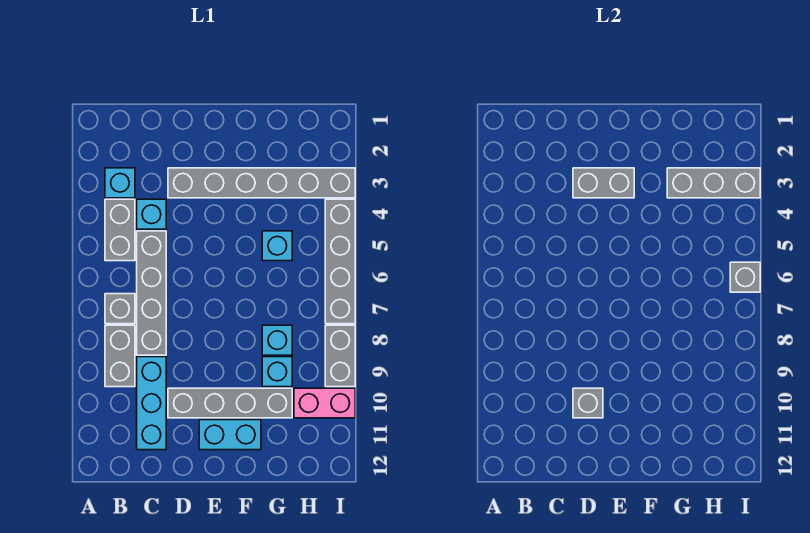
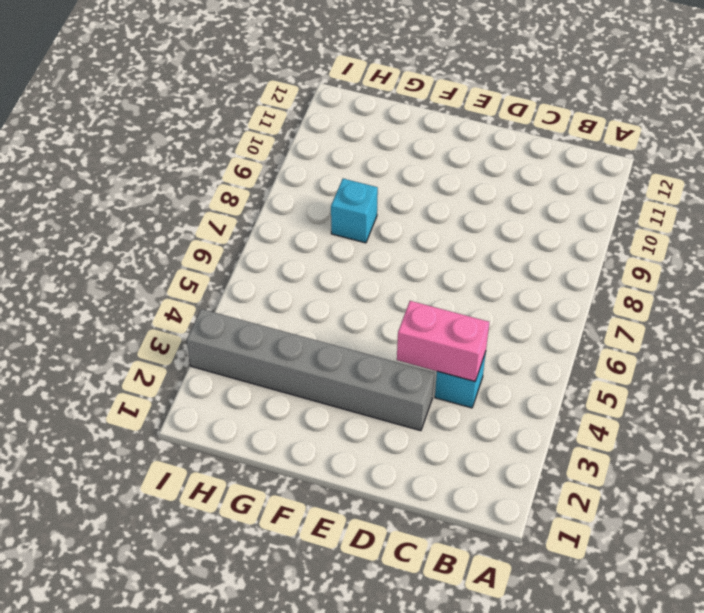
pink brick C4:D4 level 2 -> pink brick H10:I10 level 1
none -> cyan brick B3 level 1
none -> grey brick B4:B5 level 1
none -> grey brick B7 level 1

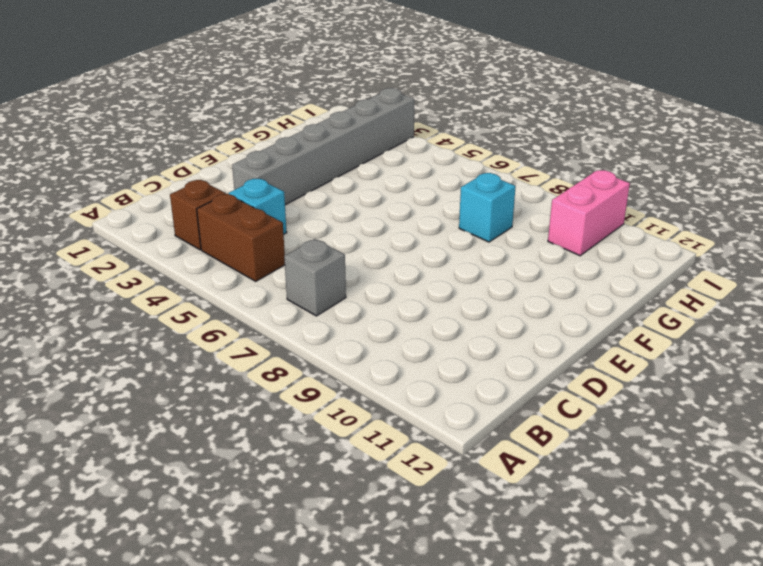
brown brick B3 level 1 -> cyan brick B3 level 1
brown brick B4:B5 level 1 -> grey brick B4:B5 level 1
none -> grey brick B8:B9 level 1
none -> grey brick C5:C8 level 1
none -> cyan brick C9:C11 level 1

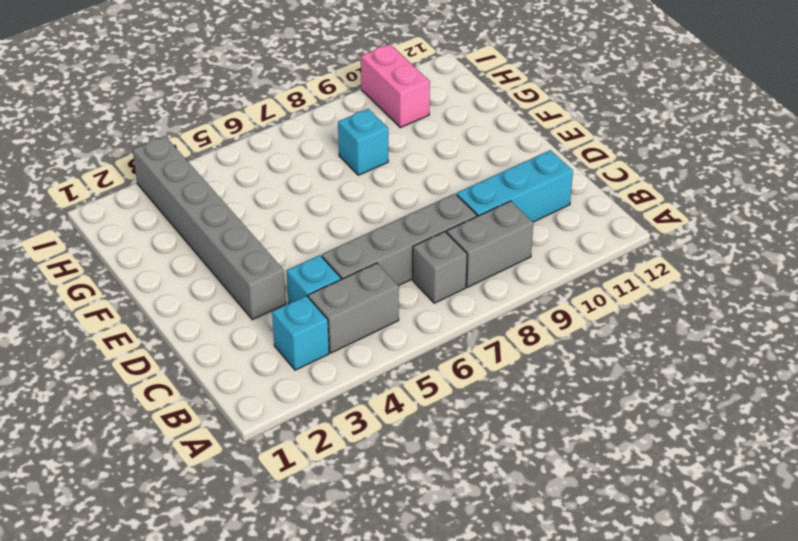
none -> grey brick D10:G10 level 1
none -> cyan brick E11:F11 level 1
none -> cyan brick G5 level 1

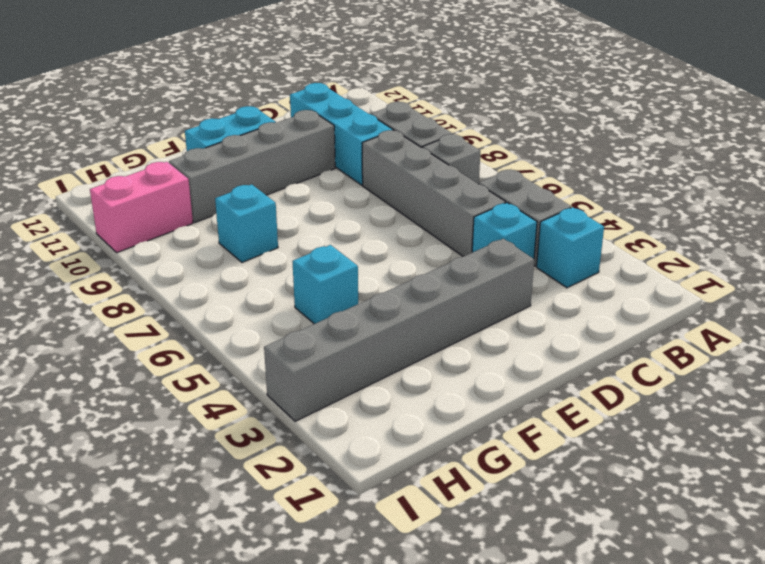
none -> cyan brick G9 level 1
none -> grey brick I4:I7 level 1
none -> grey brick I8:I9 level 1

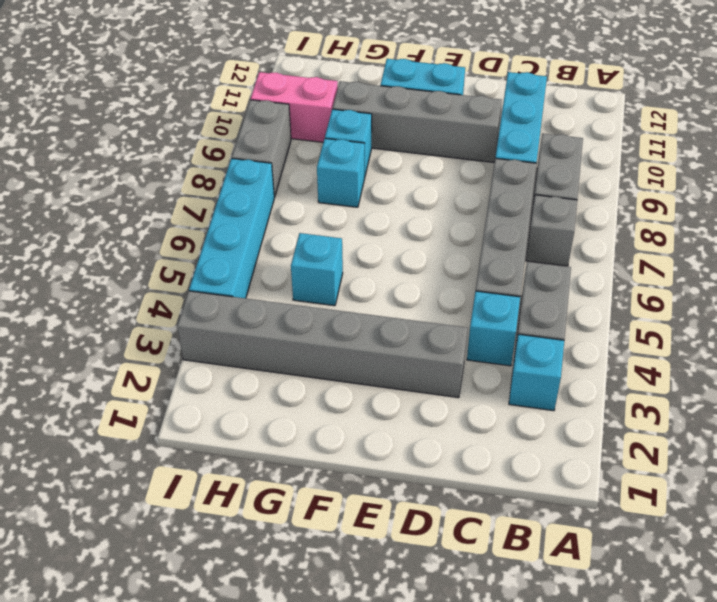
cyan brick I4:I7 level 1 -> grey brick I4:I7 level 1
none -> grey brick D3:E3 level 2
none -> grey brick D10 level 2
none -> grey brick G3:I3 level 2

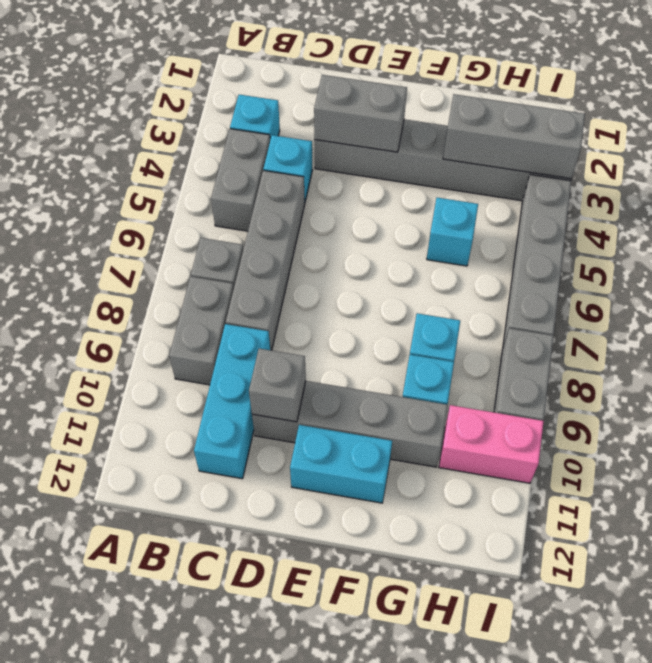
none -> grey brick I6 level 2

